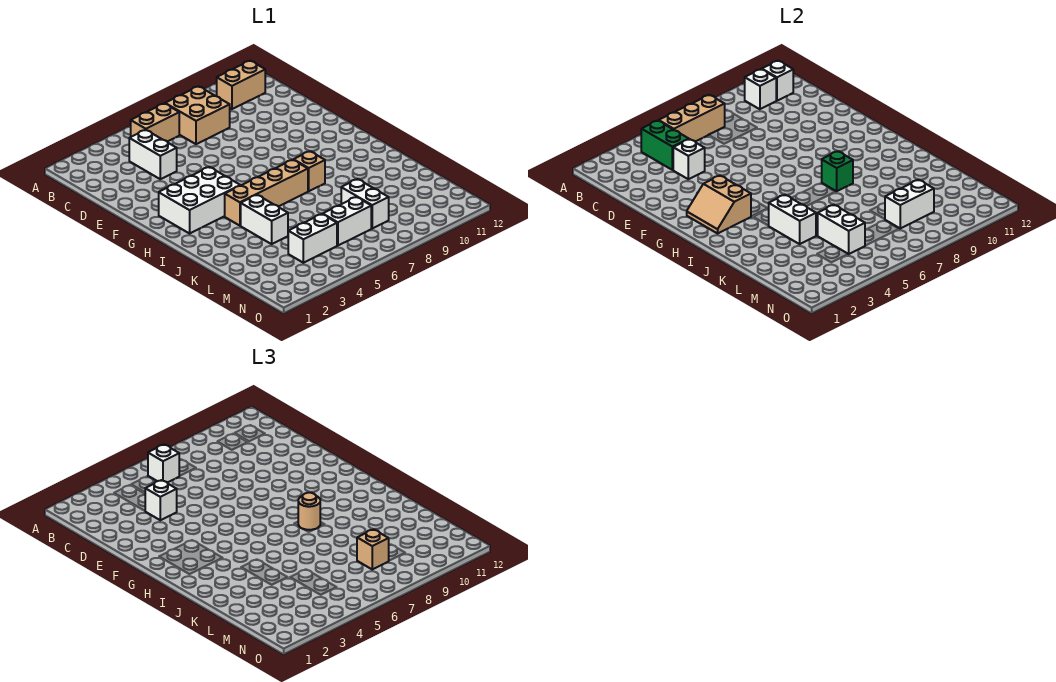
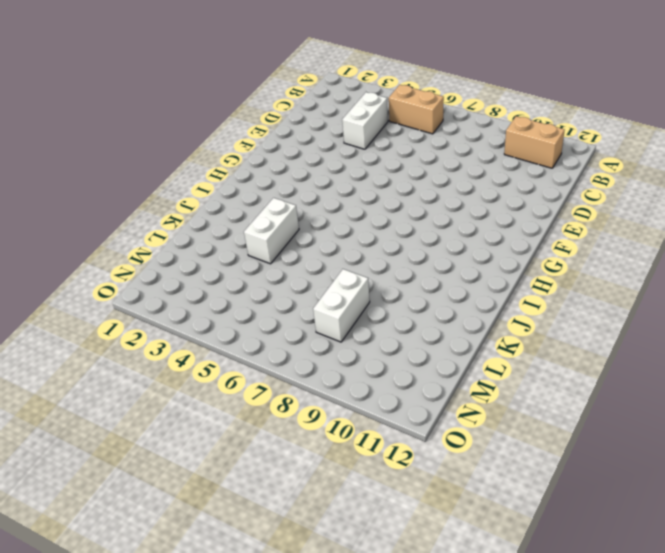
none -> tan brick B7:C8 level 1
none -> white brick G2:H4 level 1
none -> tan brick I4:I7 level 1

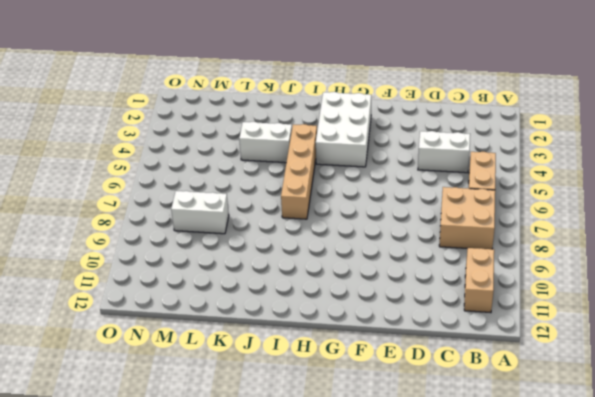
none -> tan brick I8 level 1
none -> white brick M4:M5 level 1
none -> white brick M6:M7 level 1

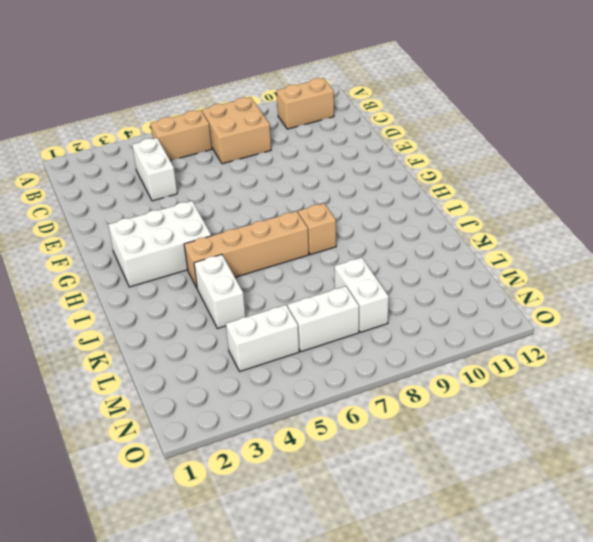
none -> green brick B4:C4 level 2
none -> tan brick B5:B7 level 2
none -> white brick B10 level 2

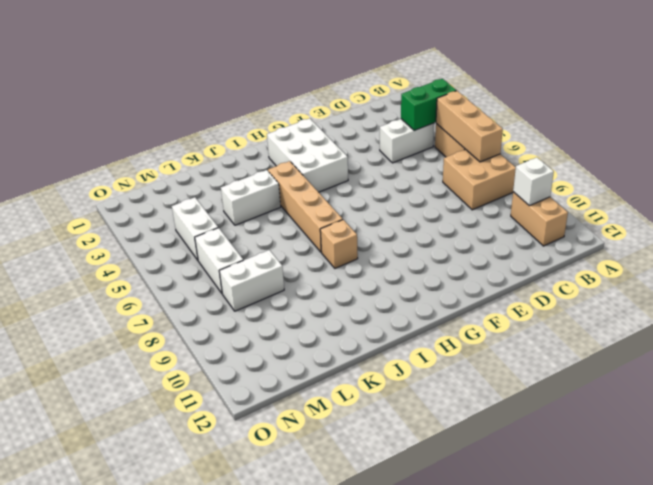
none -> white brick B11 level 2
none -> white brick D4 level 2
none -> tan slope G2:H3 level 2 top 3

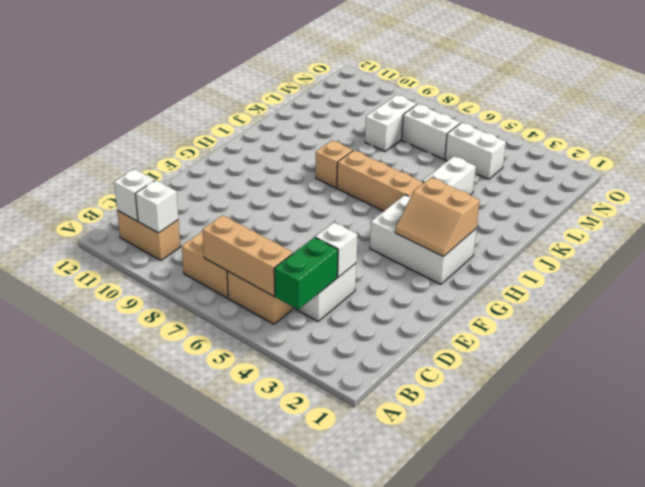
tan slope G2:H3 level 2 top H -> tan slope G2:H3 level 2 top 3
none -> green brick I8 level 2
none -> white brick J4:K4 level 2
none -> white brick L5:M5 level 2

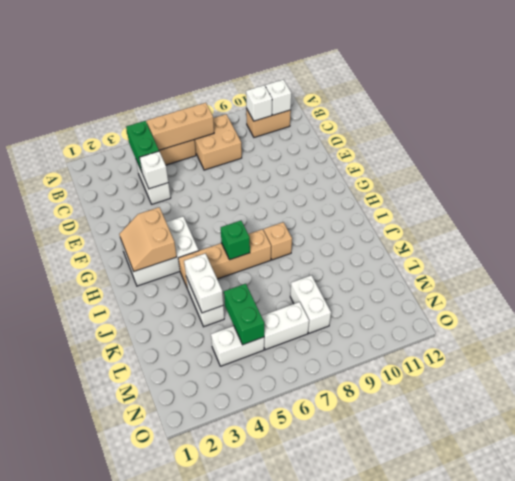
green brick I6 level 2 -> green brick I8 level 2
green brick L5:M5 level 2 -> white brick L5:M5 level 2
none -> white brick M8:M9 level 2
none -> white brick B6 level 3
none -> white brick D4 level 3

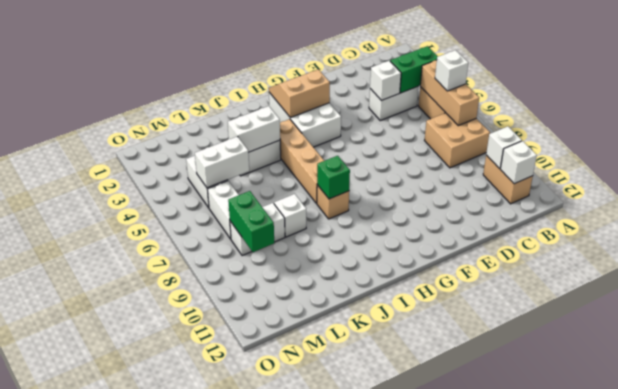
white brick K8 level 1 -> white brick D4 level 3
green brick M8:M9 level 2 -> white brick M8:M9 level 2
none -> tan round brick I8 level 3
none -> tan brick M8 level 3

